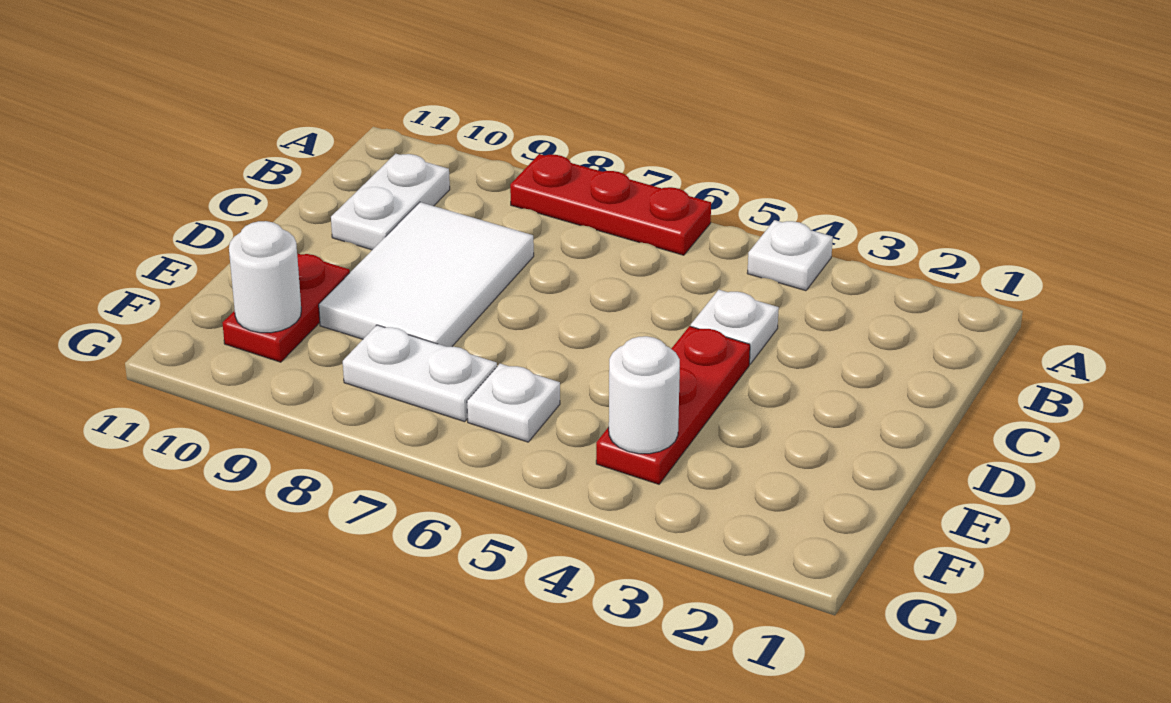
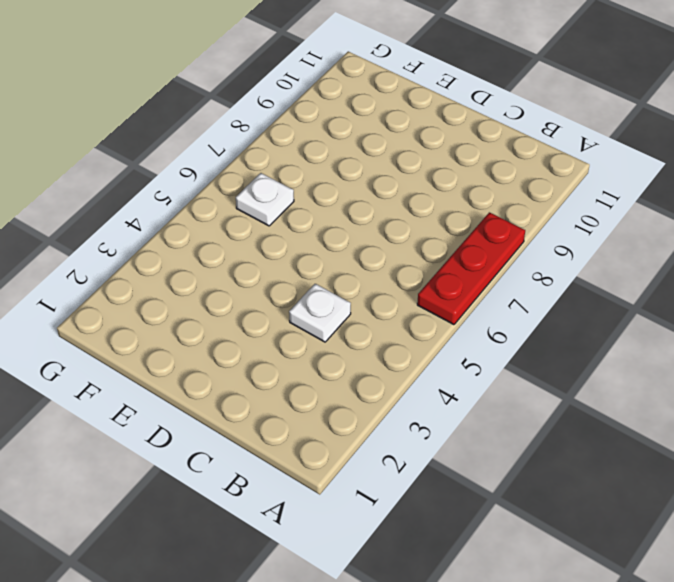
none -> white plate A4 level 1
none -> white plate B10:C10 level 1

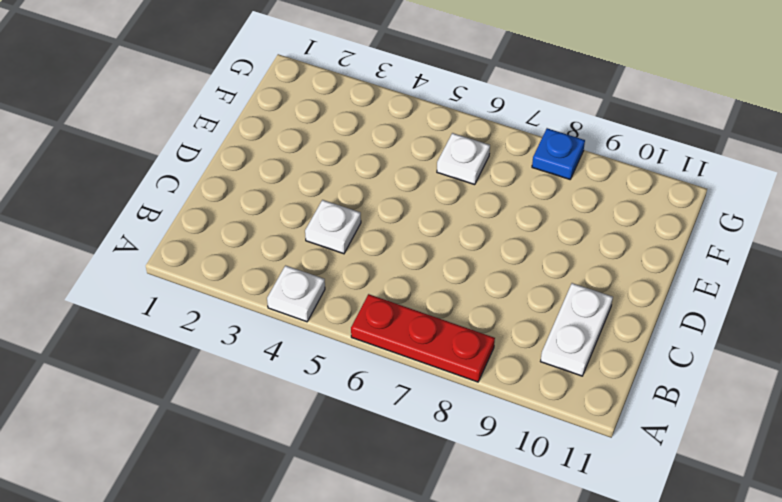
blue plate G8 level 1 -> none
none -> white tile C8:E9 level 1
none -> red plate D4:F4 level 1

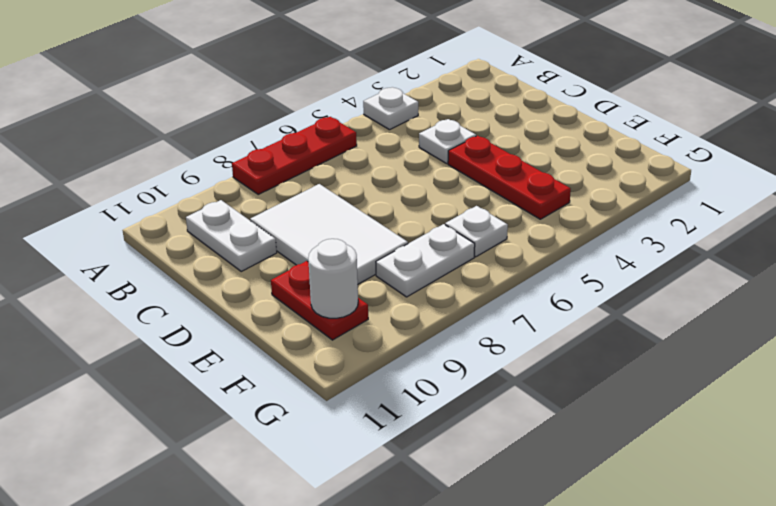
none -> white round brick F4 level 2

